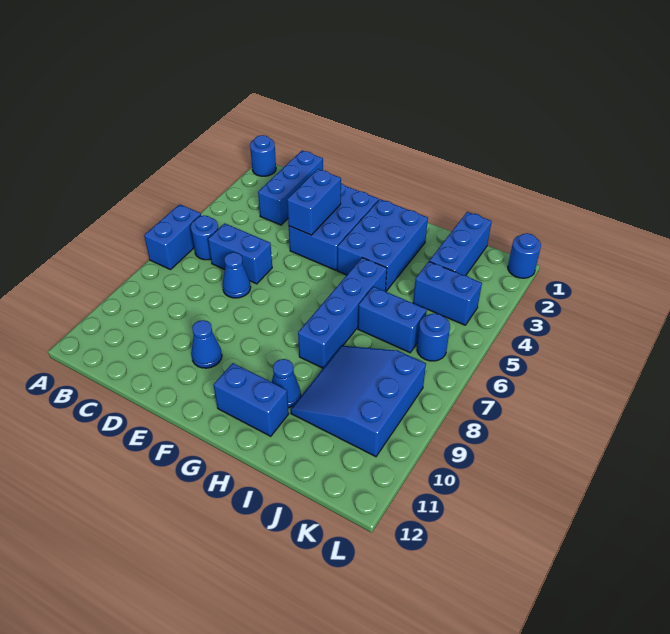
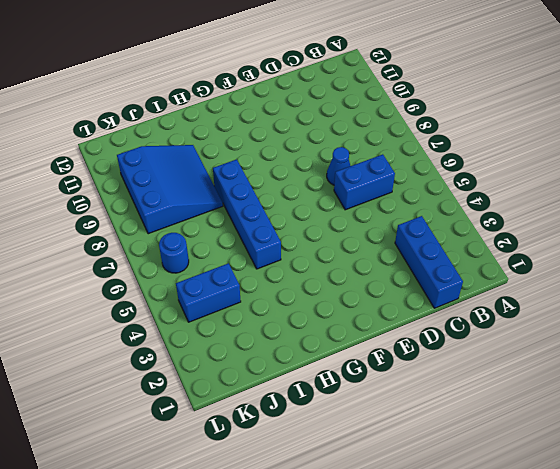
none -> blue round brick A1 level 1
none -> blue brick A6:A7 level 1
none -> blue round brick B6 level 1

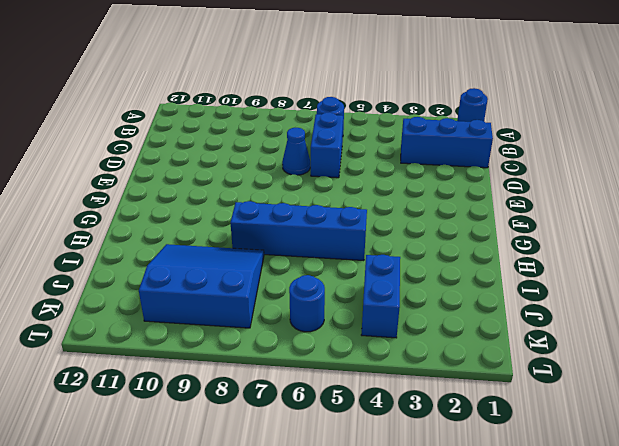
none -> blue brick A6:A7 level 1
none -> blue brick E2:F4 level 1
none -> blue cone E10 level 1

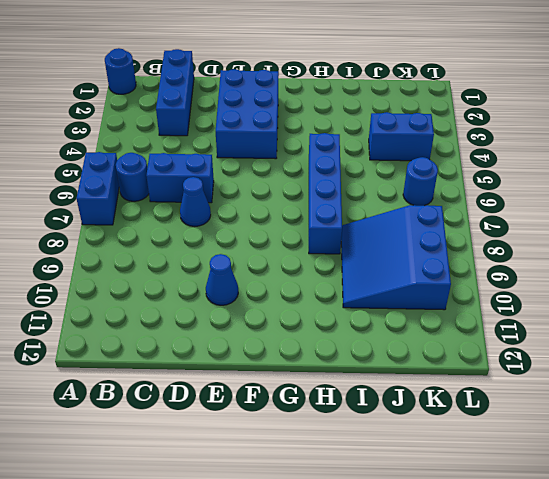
none -> blue brick G2:H4 level 1
none -> blue brick G11:H11 level 1
none -> blue cone H10 level 1

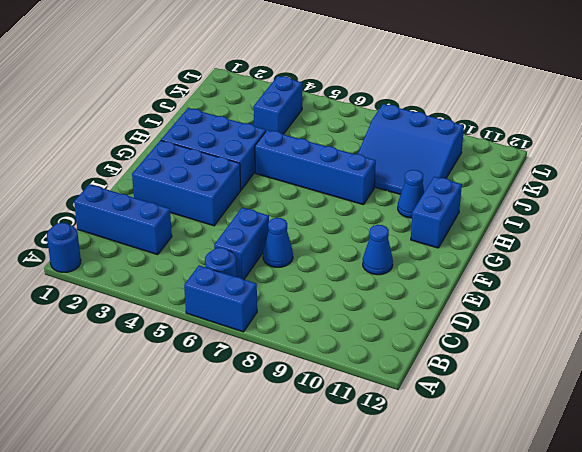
none -> blue brick I6:J6 level 1
none -> blue brick J1:J3 level 1
none -> blue round brick K6 level 1

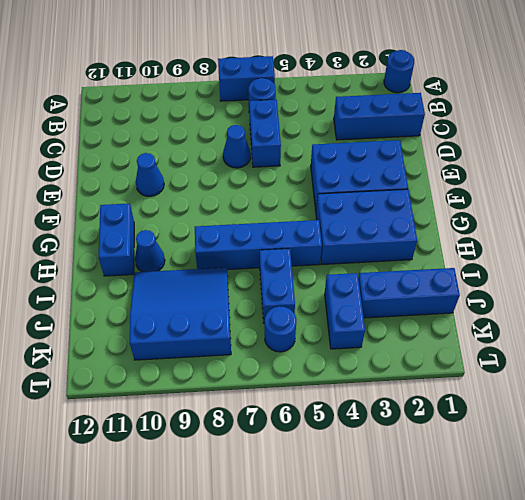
none -> blue round brick L1 level 1
none -> blue brick E3:E4 level 2

